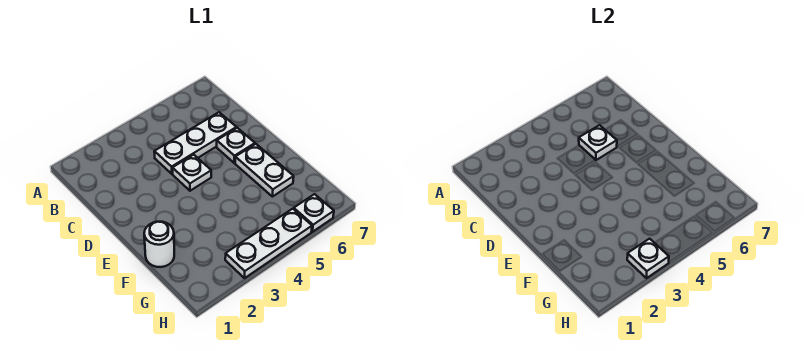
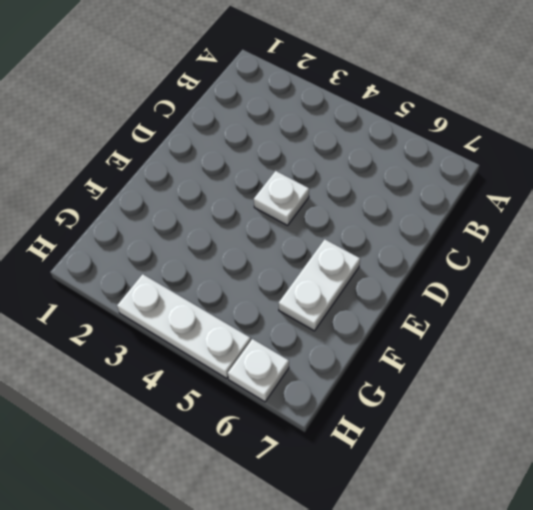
none -> white plate C4:C6 level 1
none -> white plate D6 level 1

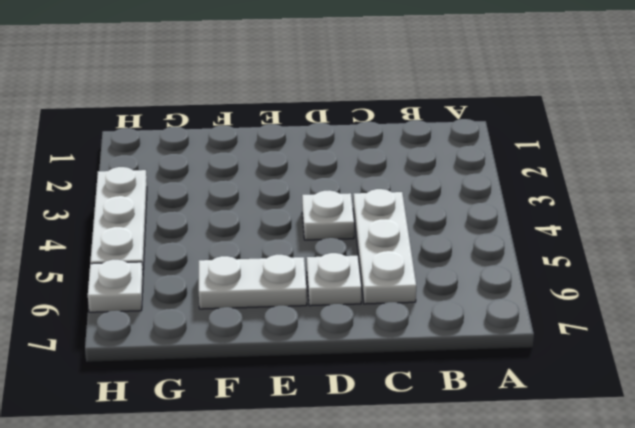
none -> white round brick F1 level 1
none -> white plate C5 level 2

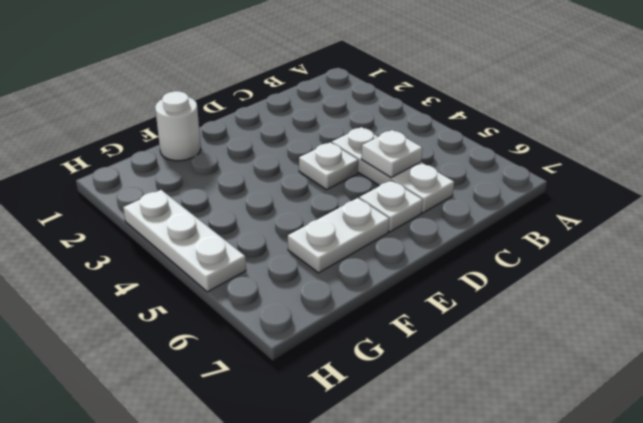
none -> white plate H6 level 1
none -> white plate H3 level 2

